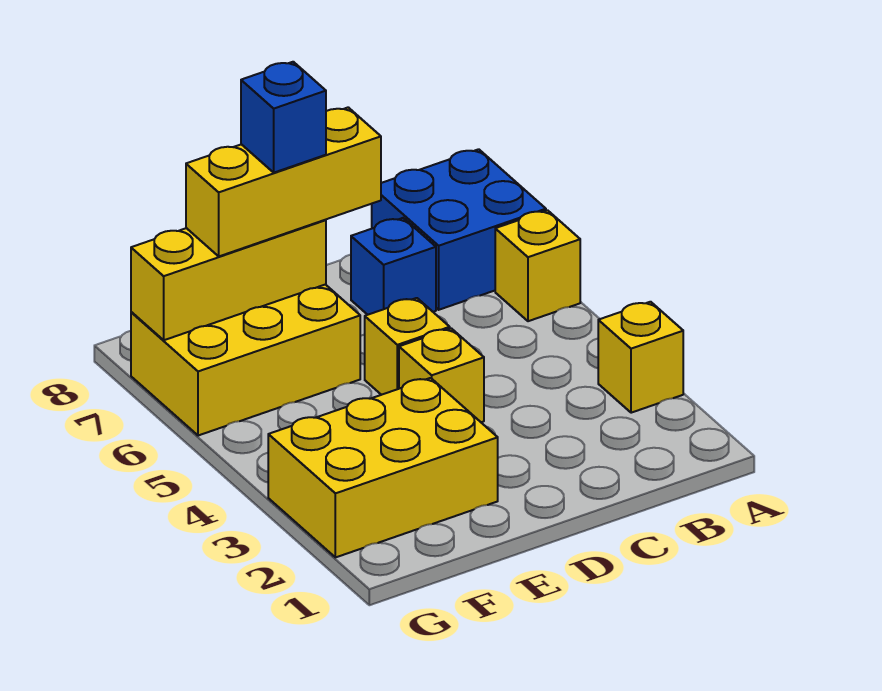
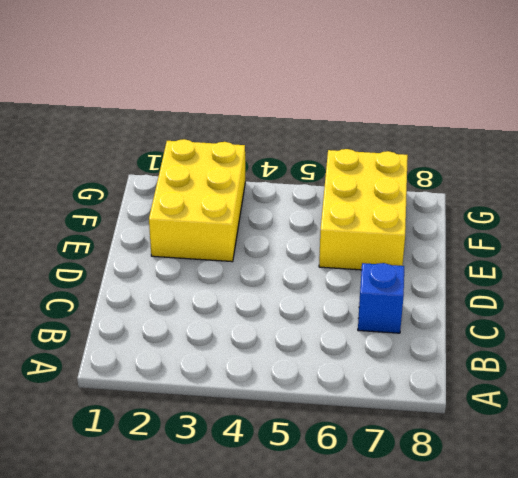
none -> yellow brick A3 level 1
none -> yellow brick A6 level 1

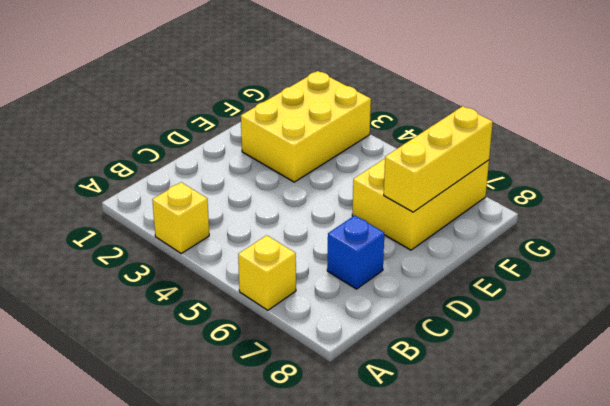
none -> blue brick A7:B8 level 1
none -> yellow brick D4 level 1

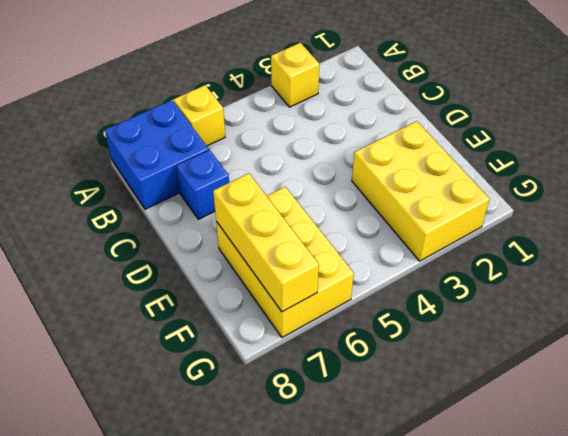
none -> yellow brick D4 level 1
none -> yellow brick D5 level 1

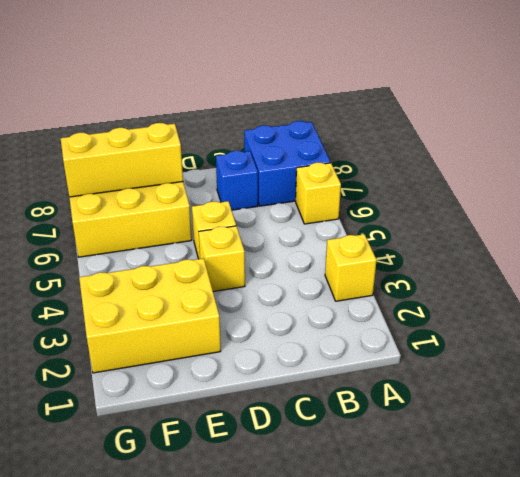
none -> yellow brick D7:F7 level 3
none -> blue brick E7 level 4

